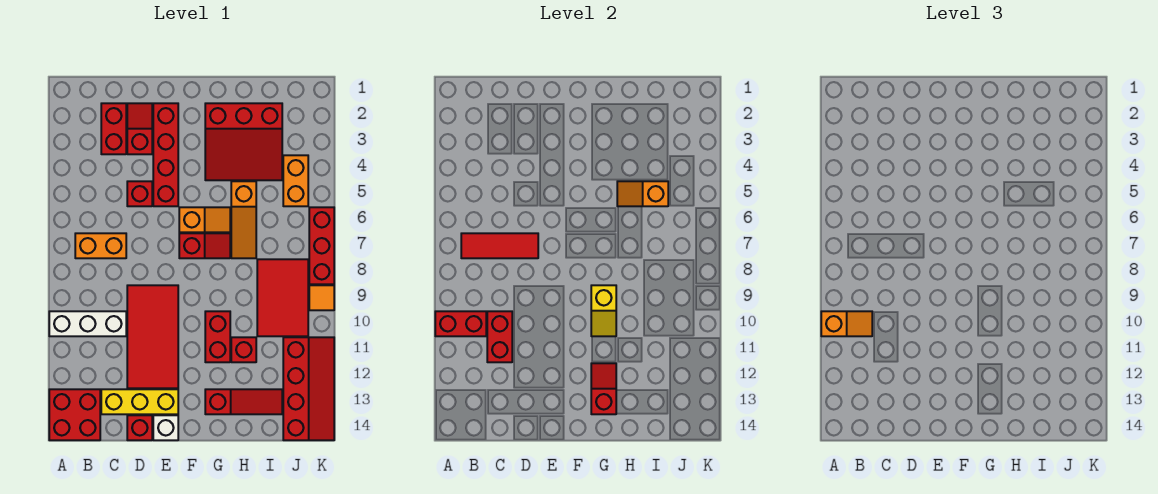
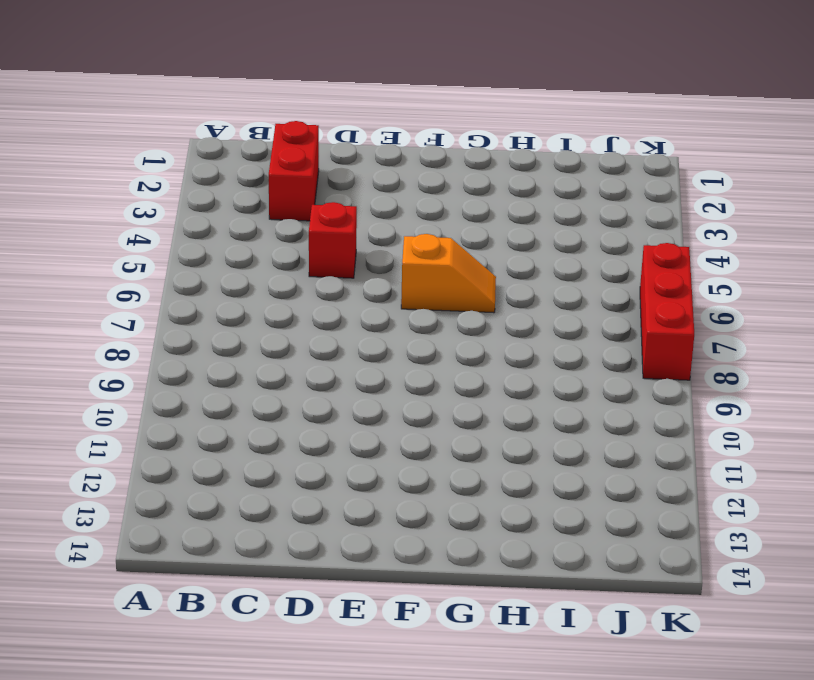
none -> white brick A10:C10 level 1
none -> red brick A13:B14 level 1
none -> orange brick B7:C7 level 1
none -> yellow brick C13:E13 level 1

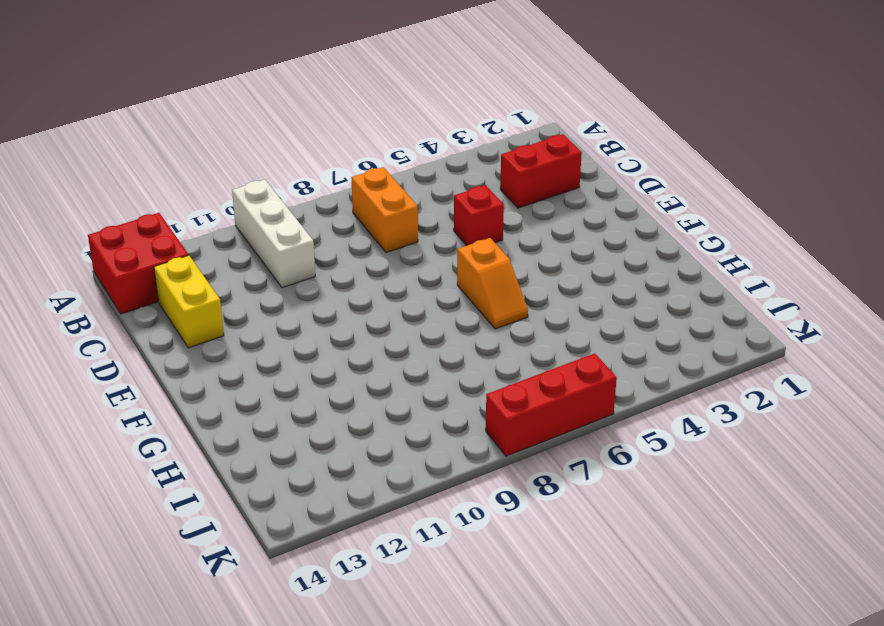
yellow brick C13:D13 level 1 -> yellow brick C13:E13 level 1
none -> red slope D2:D3 level 1 top 3
none -> red tile D9:E12 level 1
none -> red brick D14 level 1
none -> red brick E2:E5 level 1

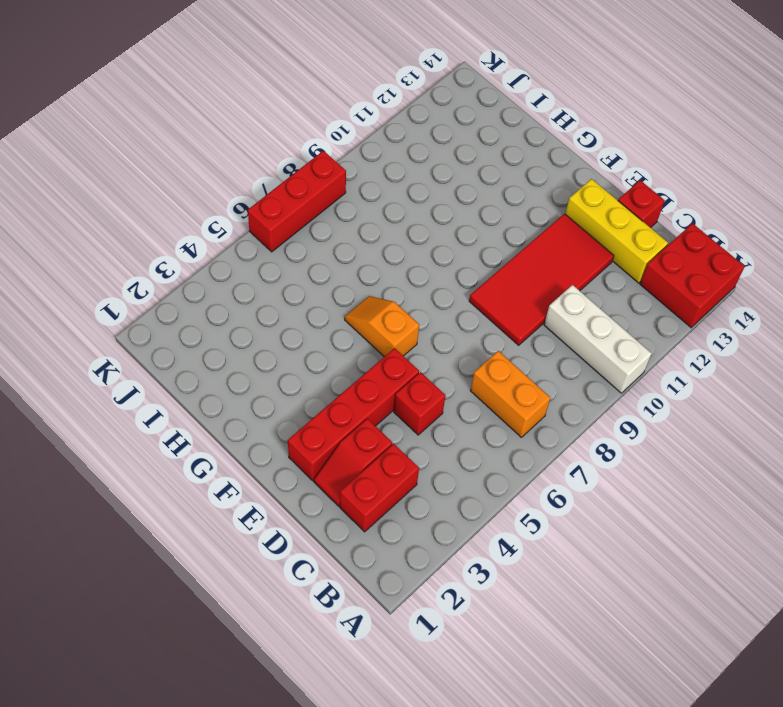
none -> white brick E14 level 1
none -> red slope F7:G7 level 1 top F
none -> red slope G2:I4 level 1 top 2
none -> red brick G10:G11 level 1

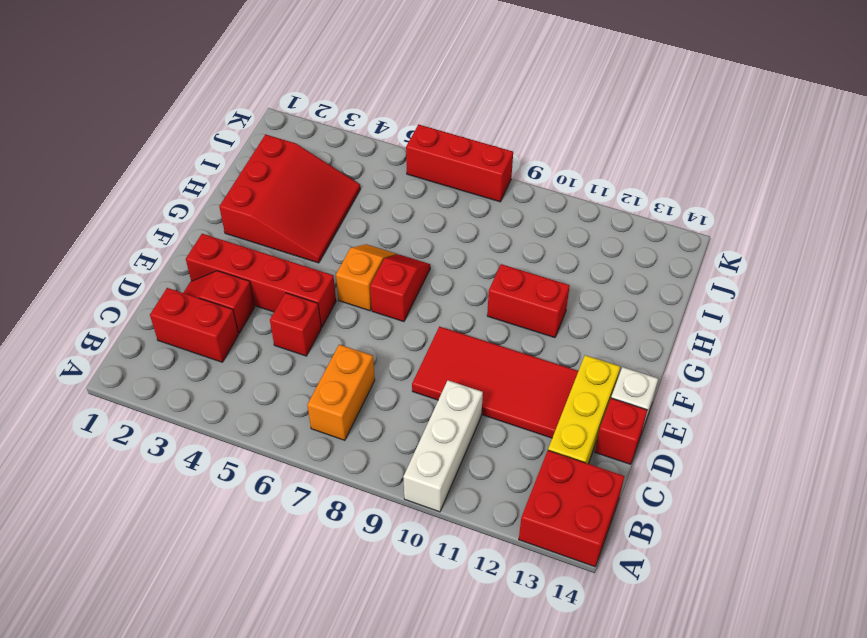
none -> red slope G13:I13 level 1 top G
none -> orange slope H5:H7 level 1 top 5
none -> red brick H11 level 1
none -> red tile I8:J10 level 1

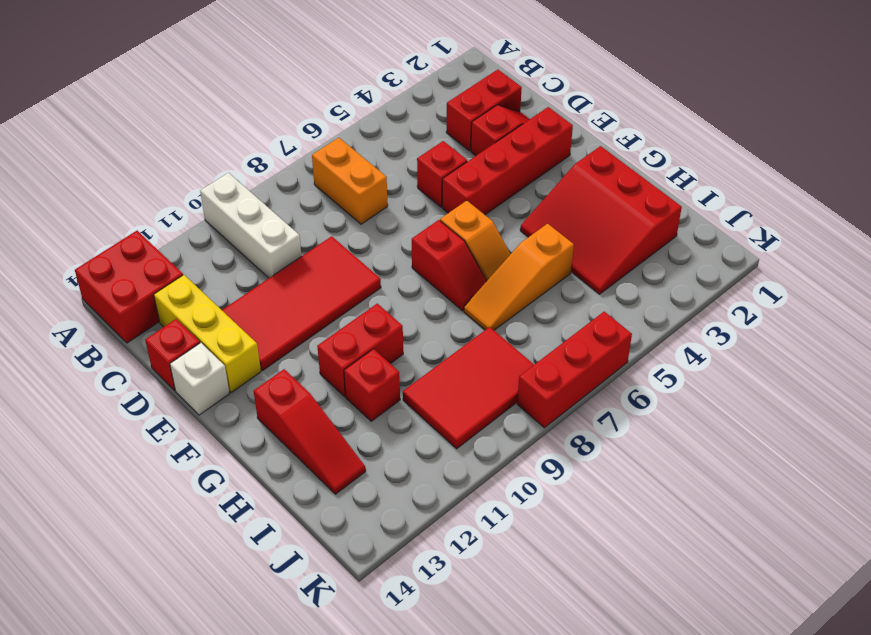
none -> orange brick J4:J5 level 1
none -> red slope J11:K14 level 1 top J
none -> orange tile K9 level 1
none -> red brick A10:B10 level 2

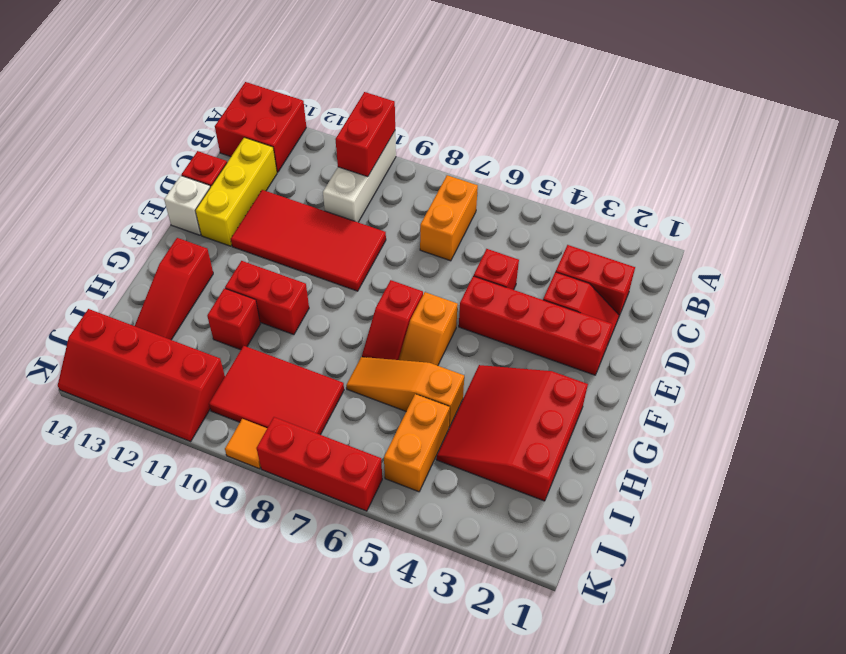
orange brick I5:J5 level 1 -> orange brick J4:J5 level 1
none -> red tile B7:D7 level 2
none -> red brick C10:C11 level 2
none -> yellow slope G9:G10 level 2 top 9
none -> red slope G12:G13 level 2 top 13

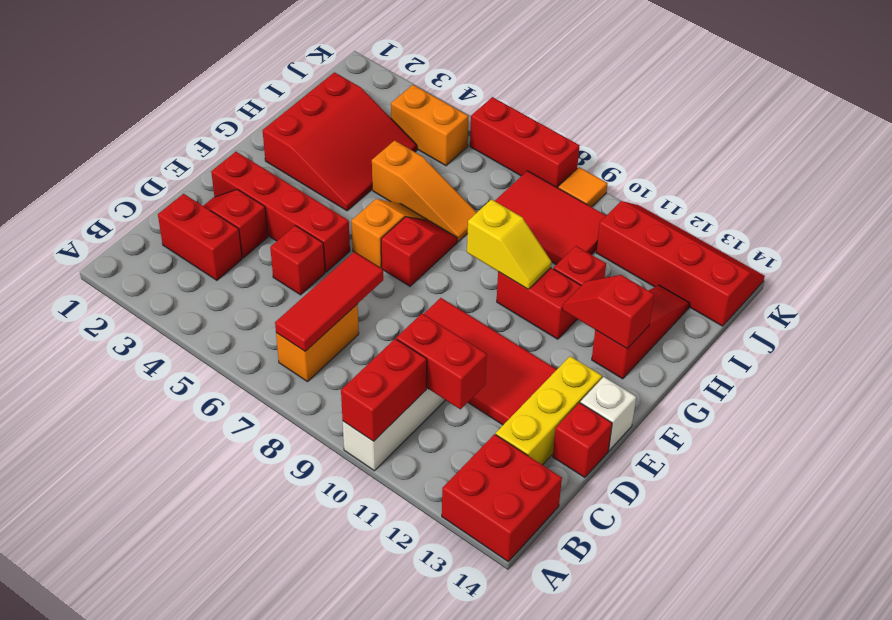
none -> orange slope H5:I5 level 2 top I
none -> orange slope A10:B10 level 3 top A

